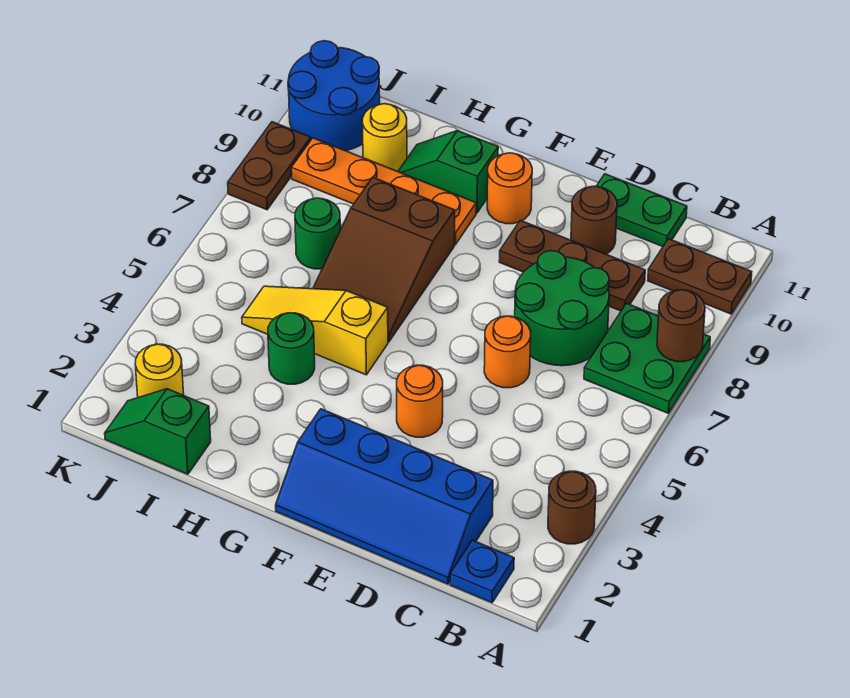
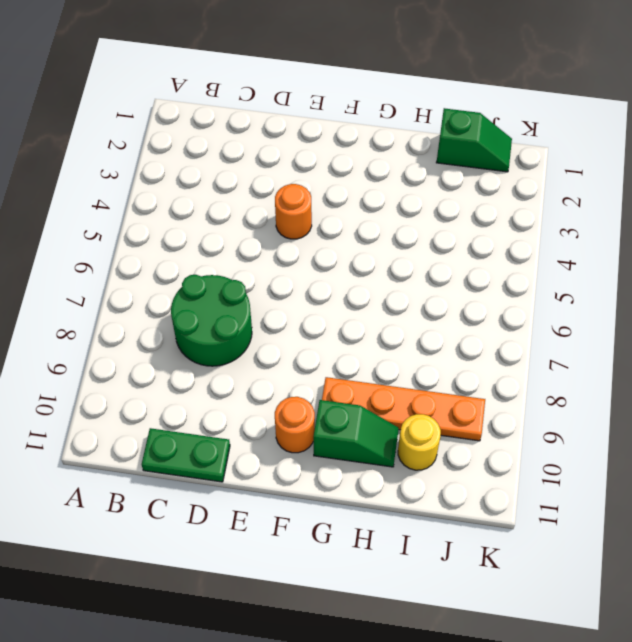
none -> brown round brick A3 level 1
none -> green plate A7:B8 level 1
none -> brown plate A10:B10 level 1

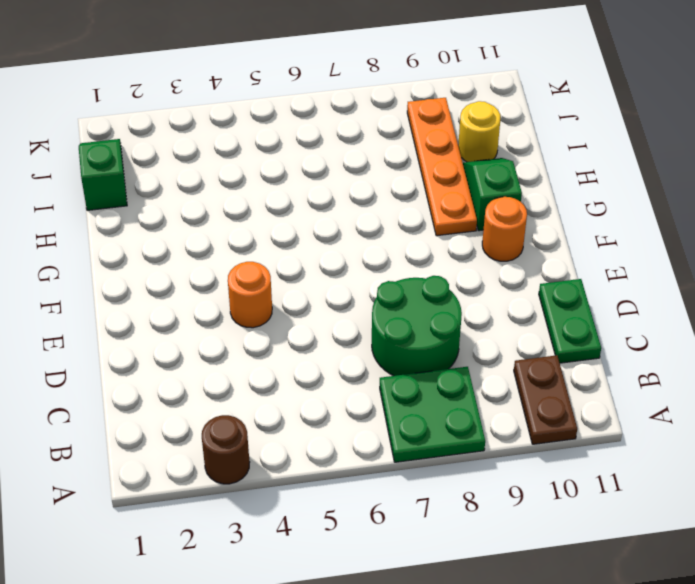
none -> blue plate B1 level 1
none -> blue slope C1:F2 level 1 top 2
none -> brown plate C9:E9 level 1

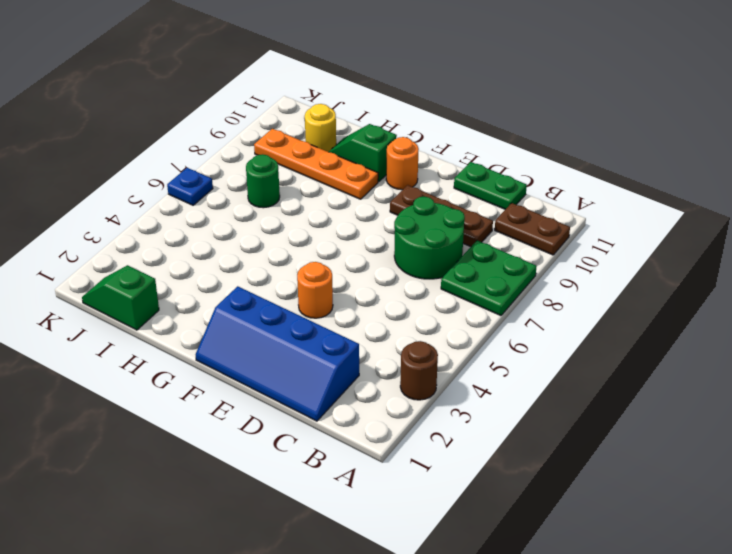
blue plate K6 level 1 -> blue plate B1 level 1
none -> orange round brick D6 level 1
none -> brown round brick D10 level 1
none -> yellow slope G5:I5 level 1 top G

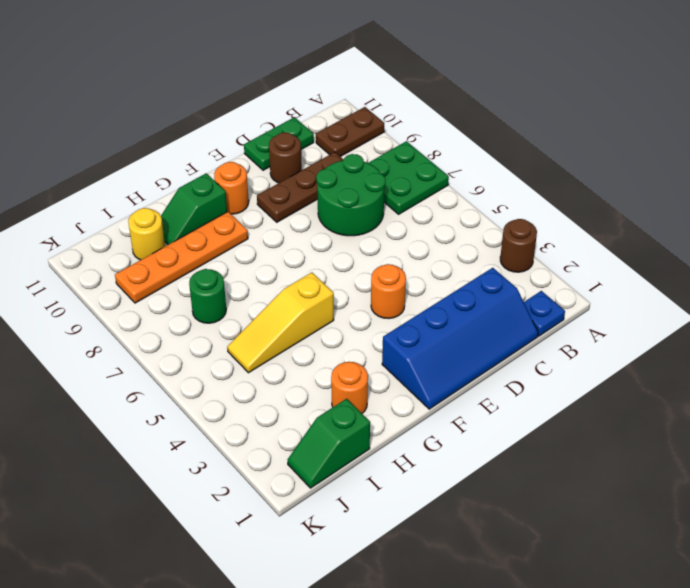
orange round brick H2 level 1 -> orange round brick D6 level 1
none -> brown slope G6:H8 level 1 top 8
none -> green round brick H4 level 1
none -> yellow round brick J2 level 1

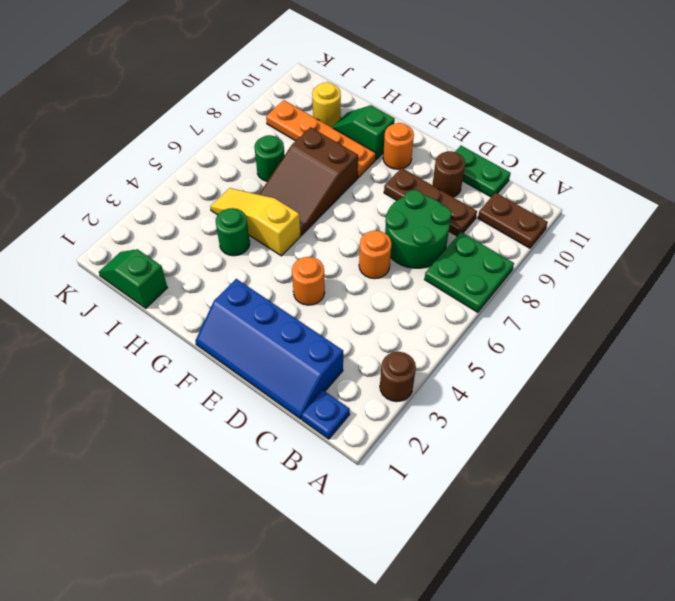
none -> yellow round brick J2 level 1
none -> blue round brick J10:K11 level 1
none -> brown plate K8:K9 level 1

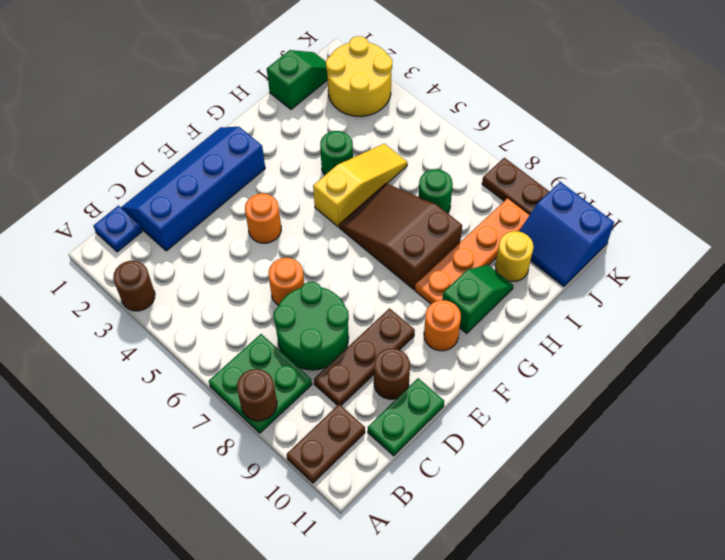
yellow round brick J2:K3 level 1 -> yellow round brick J2 level 1
blue slope J10:K11 level 1 top K -> blue round brick J10:K11 level 1

